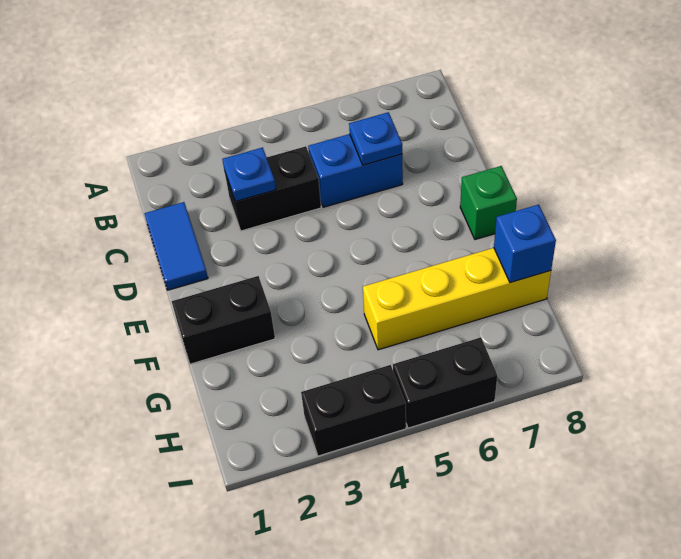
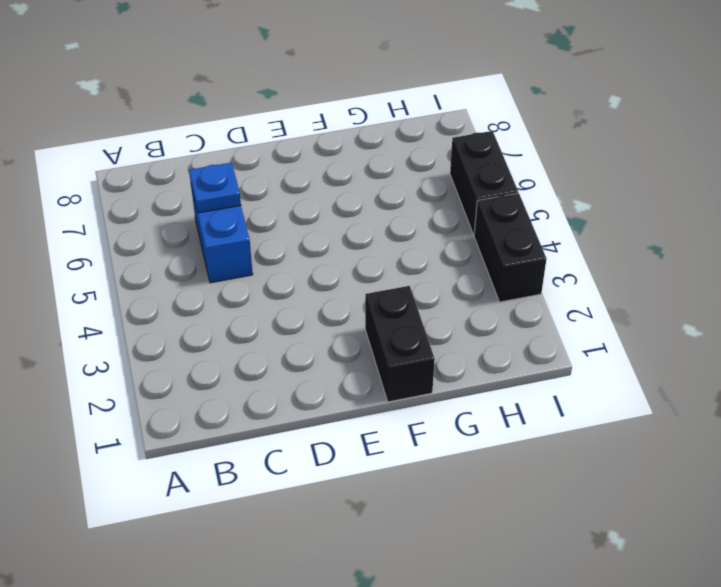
none -> blue tile C1:D1 level 1
none -> black brick C3:C4 level 1

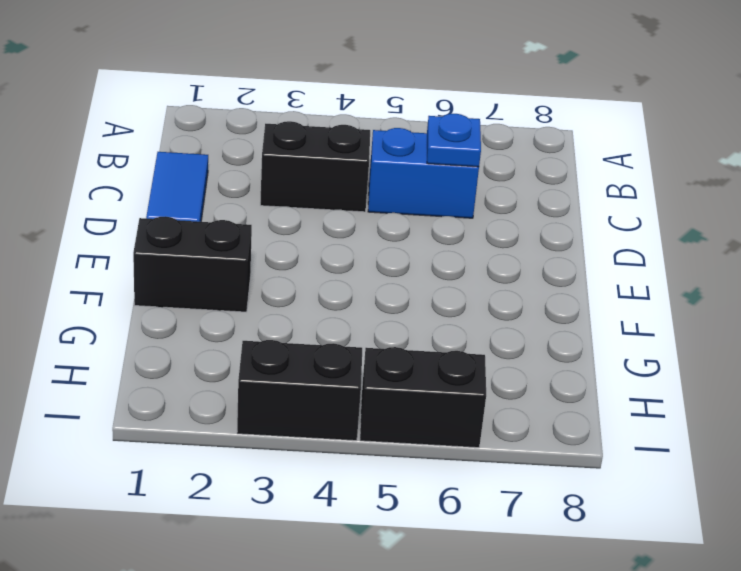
none -> green brick E8 level 1
none -> yellow brick G5:G8 level 1

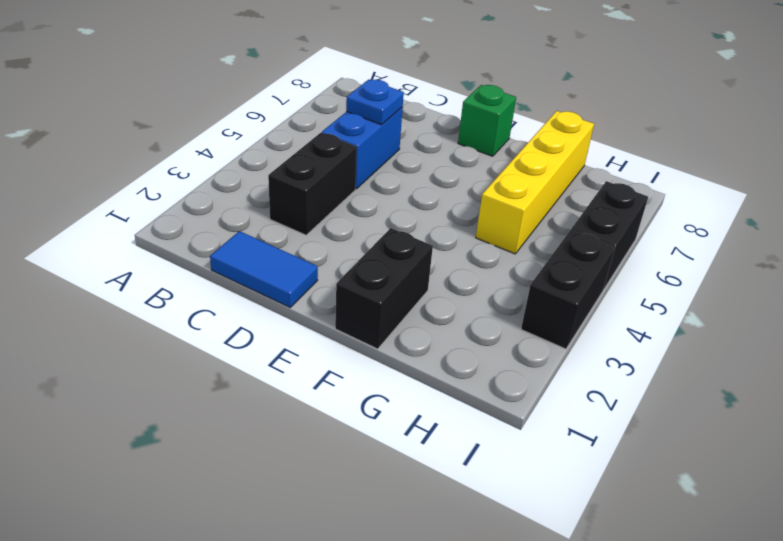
none -> blue plate C3 level 2
none -> blue brick G8 level 2

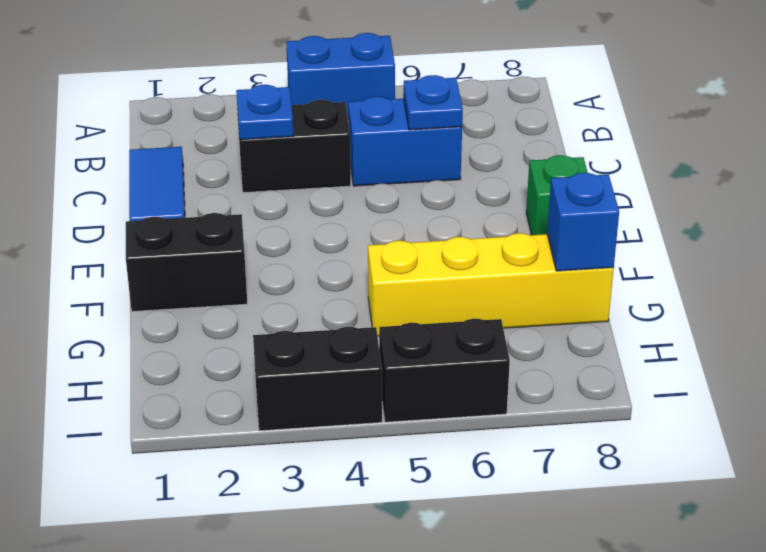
blue brick A4:A5 level 1 -> none

